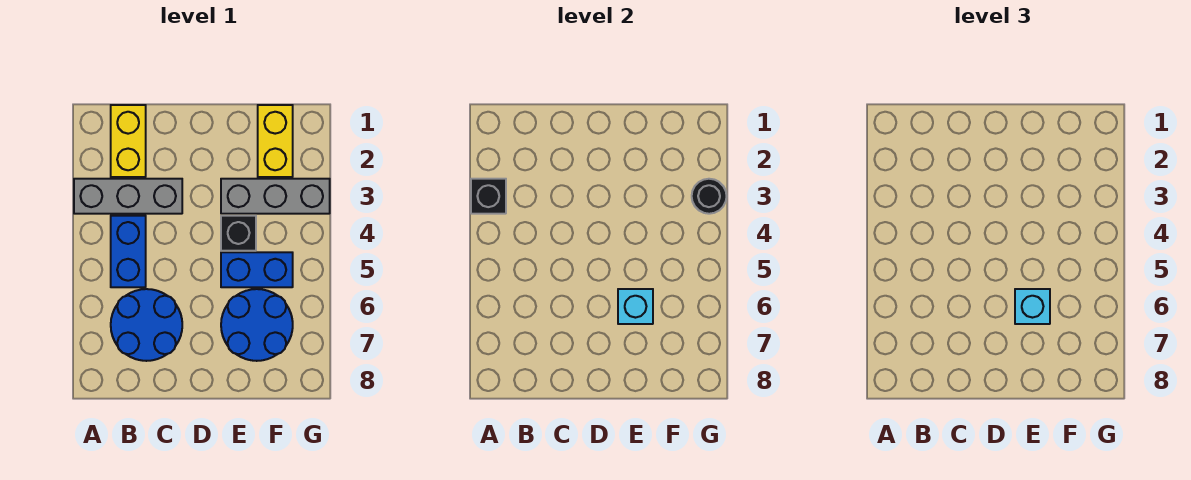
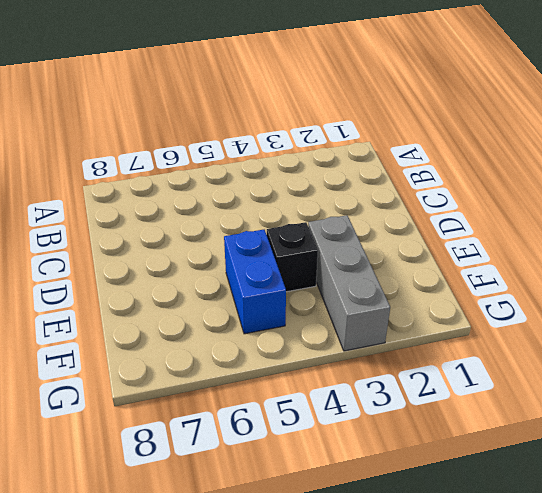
none -> grey brick A3:C3 level 1
none -> yellow brick B1:B2 level 1
none -> blue brick B4:B5 level 1

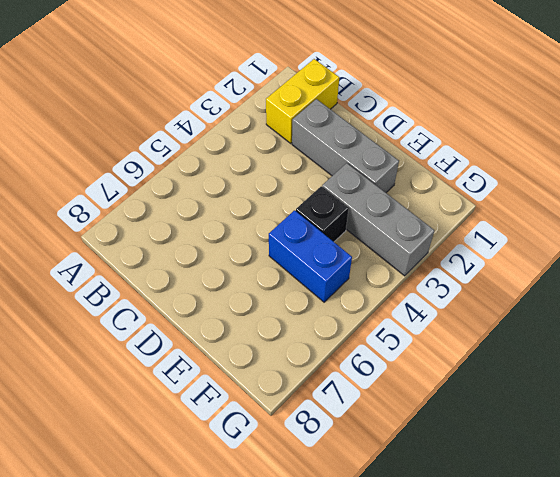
grey brick C2:E2 level 1 -> grey brick A3:C3 level 1
none -> blue brick B4:B5 level 1
none -> blue round brick B6:C7 level 1
none -> blue round brick E6:F7 level 1

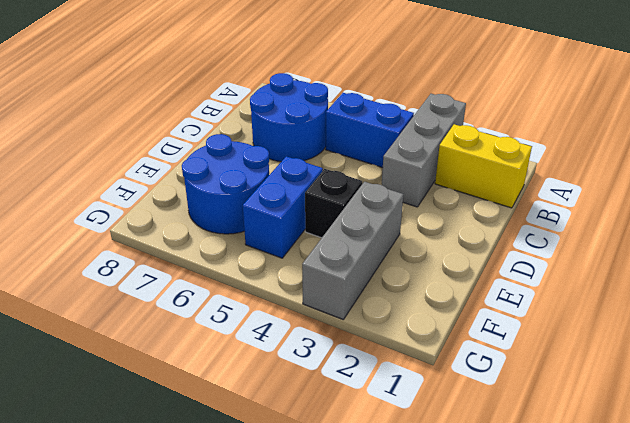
none -> yellow brick F1:F2 level 1
none -> black brick A3 level 2
none -> cyan brick E6 level 2

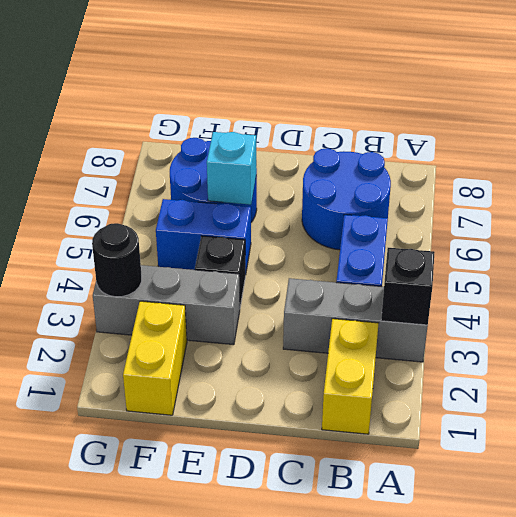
none -> cyan brick E6 level 3

